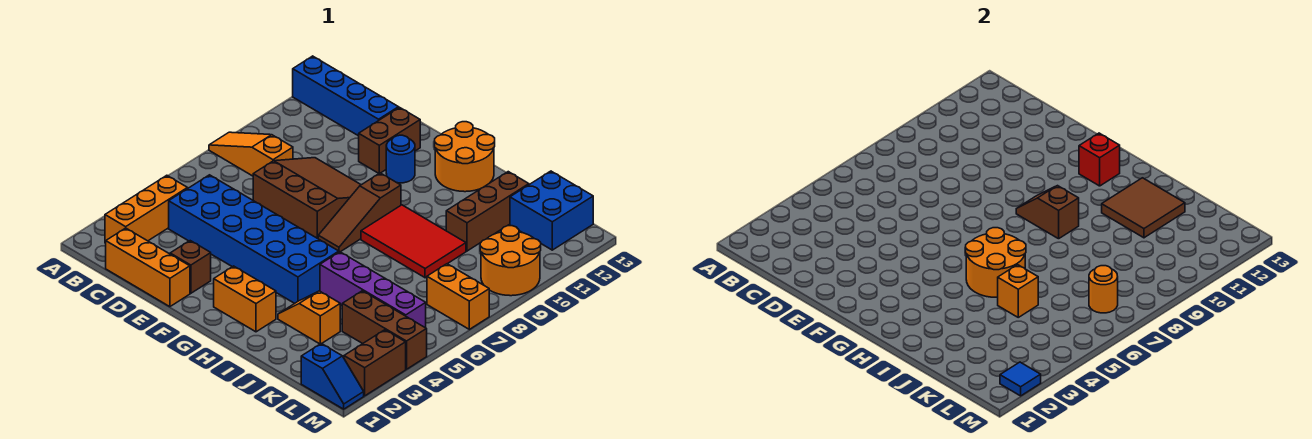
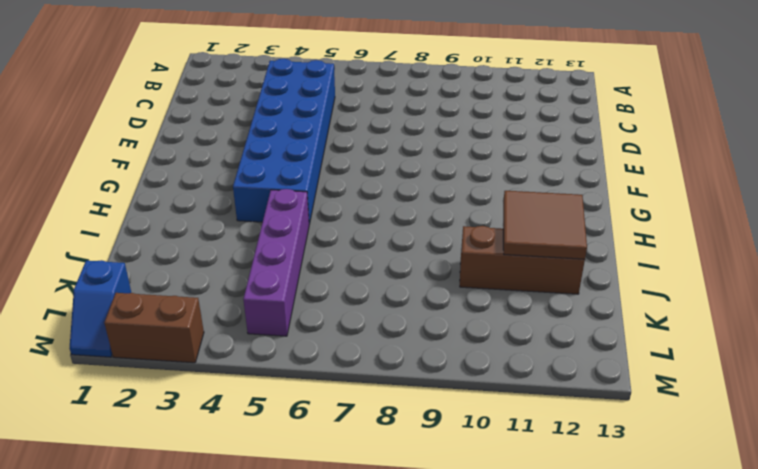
none -> orange slope A8:C8 level 1 top C
none -> blue brick A12:D12 level 1
none -> orange brick B2:B4 level 1

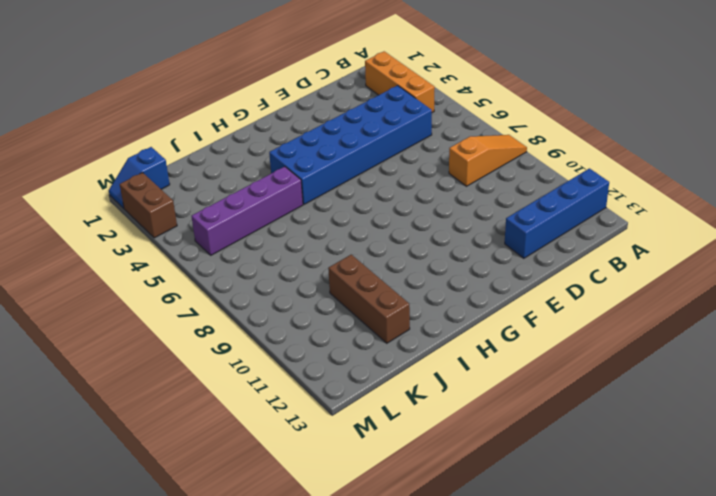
none -> orange brick C1:E1 level 1
none -> brown slope D7:F9 level 1 top 7
none -> brown brick E2 level 1

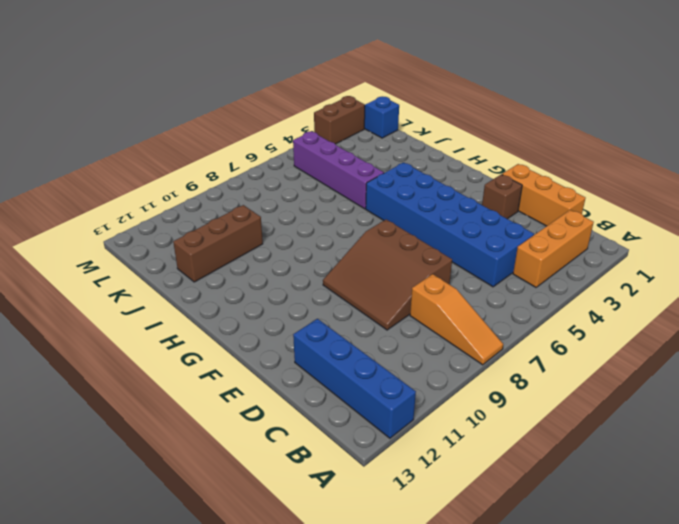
none -> brown brick E11:E12 level 1
none -> blue round brick F11 level 1
none -> orange brick G2:H2 level 1

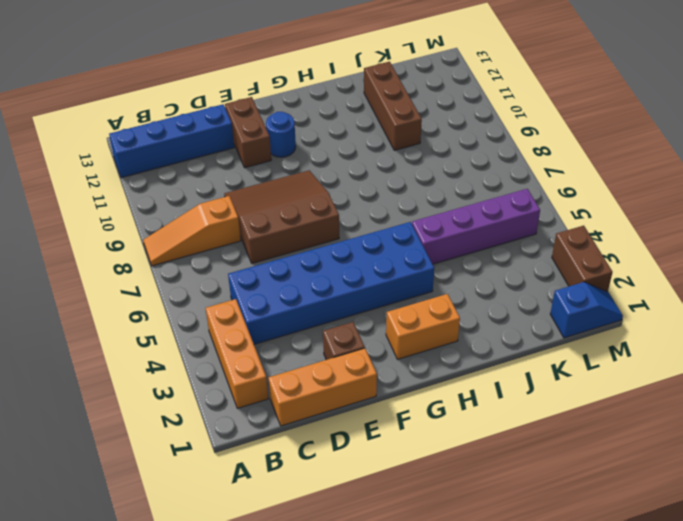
none -> brown slope G7:G9 level 1 top 9
none -> orange round brick G12:H13 level 1
none -> red tile H8:J9 level 1

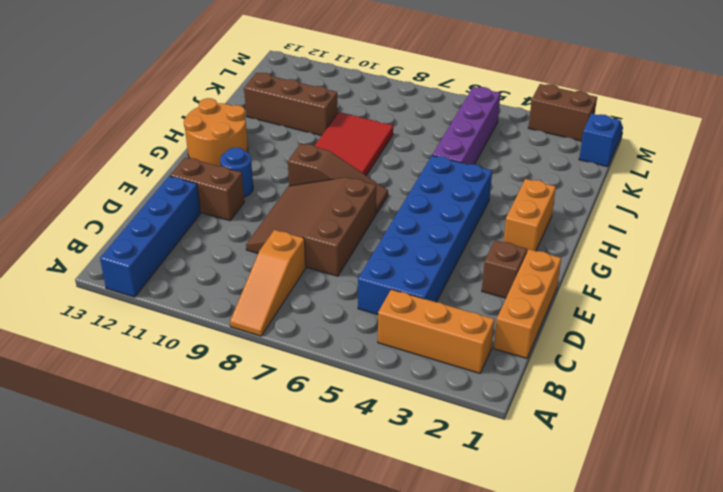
none -> orange slope I3:J3 level 1 top J
none -> brown brick K4:M4 level 1
none -> blue brick K12:L13 level 1

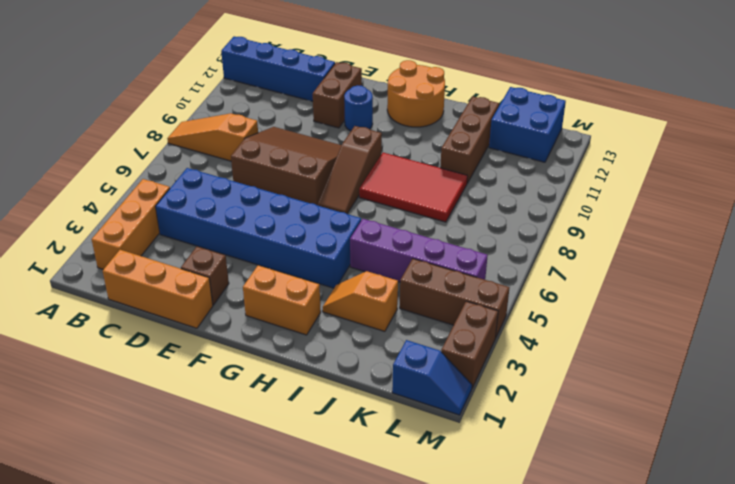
none -> orange brick L7:M7 level 1
none -> orange round brick L9:M10 level 1
none -> brown slope G9:H9 level 2 top H

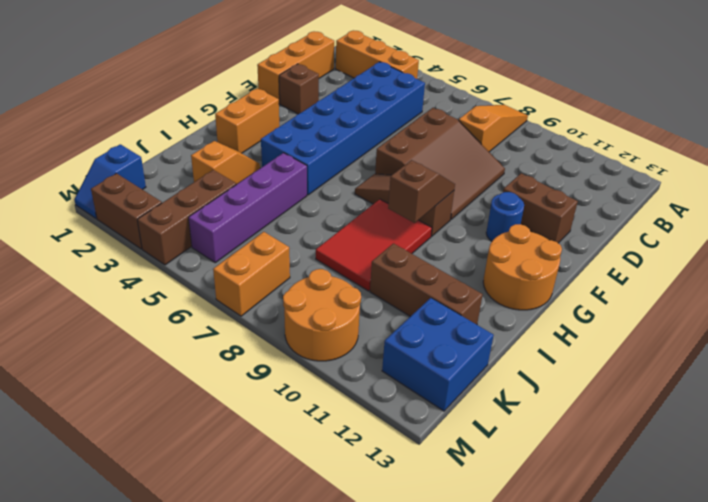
none -> blue brick A12:D12 level 1
none -> red brick G12 level 2
none -> orange round brick H5:I6 level 2

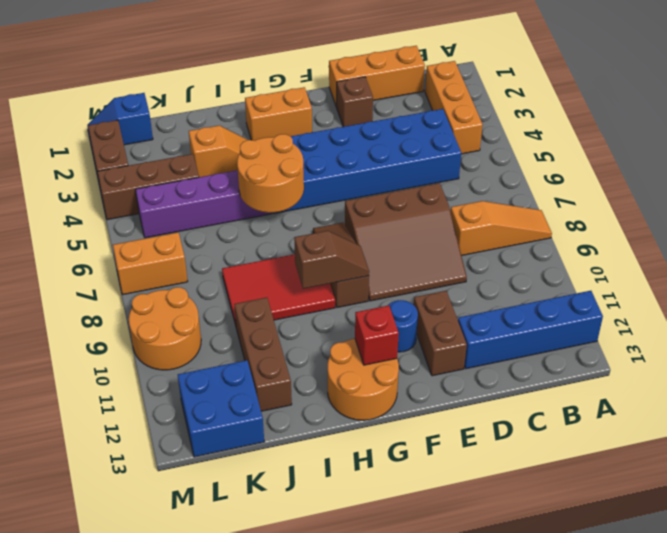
none -> brown tile I11:J12 level 2
none -> orange brick J5 level 2
none -> orange round brick L7 level 2

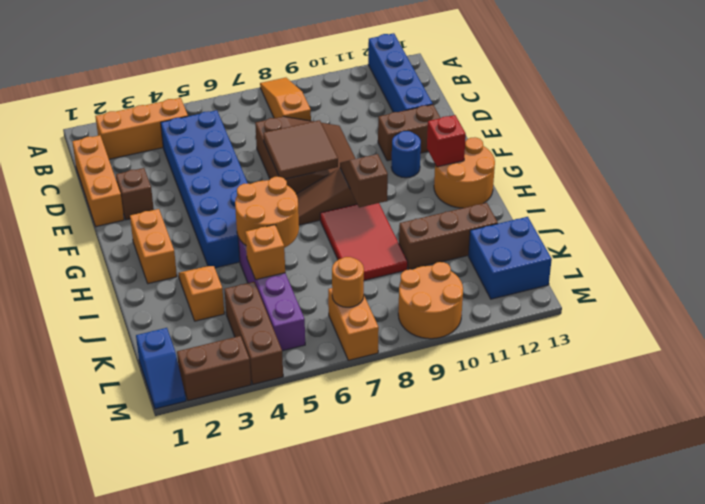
brown tile E7:F8 level 2 -> brown tile I11:J12 level 2
none -> blue tile M2 level 2

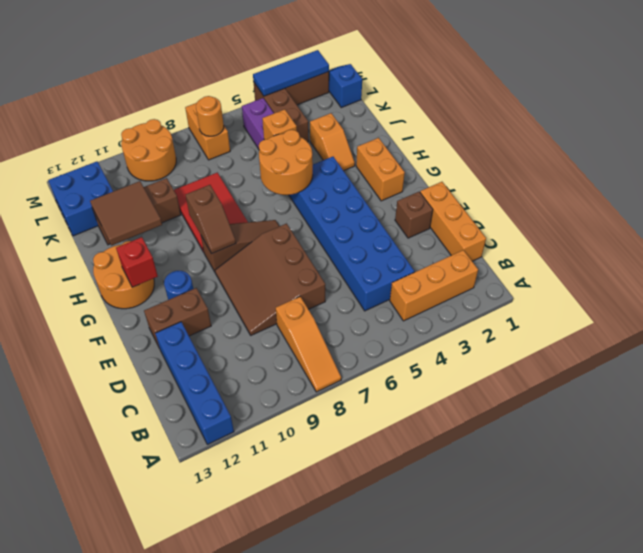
blue tile M2:M4 level 2 -> blue tile M2 level 2

